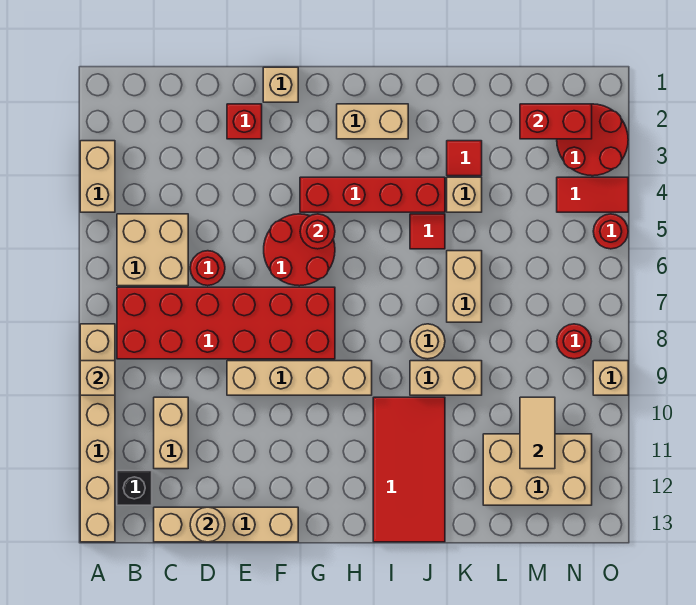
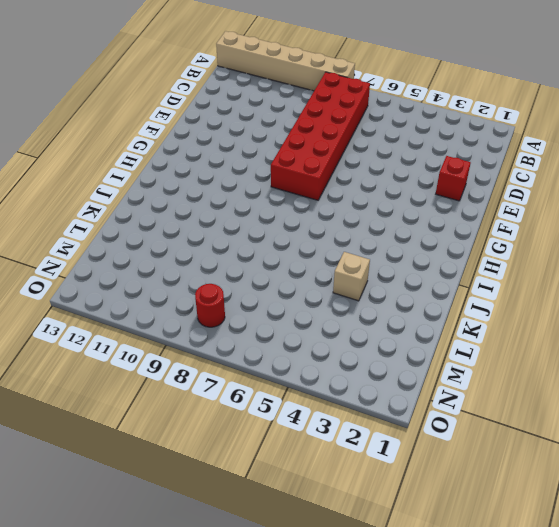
none -> tan brick A3:A4 level 1
none -> tan brick B5:C6 level 1
none -> black brick B12 level 1
none -> tan brick C10:C11 level 1

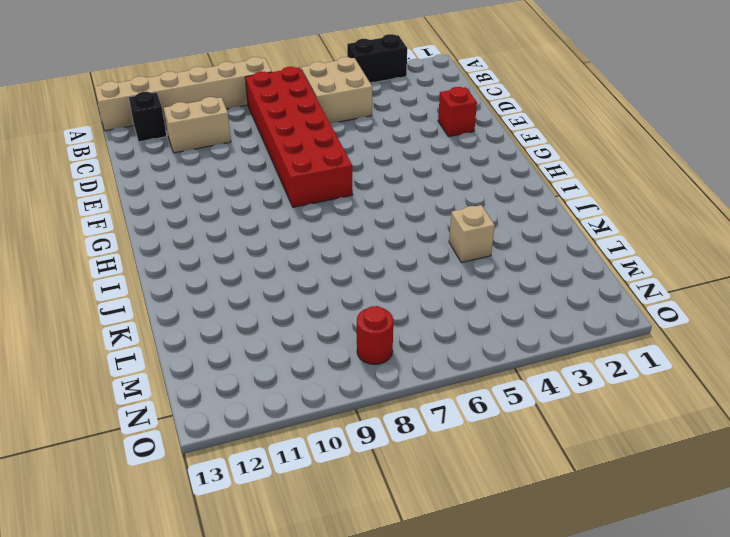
black brick A3:A4 level 1 -> tan brick A3:A4 level 1
none -> tan brick C13:F13 level 1
none -> red round brick D6 level 1
none -> tan brick E9:H9 level 1
none -> tan brick F1 level 1

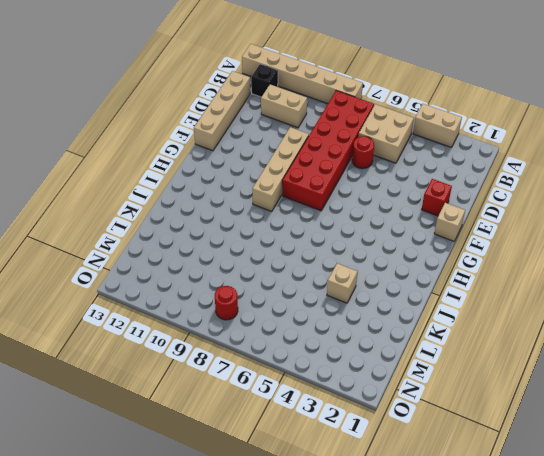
none -> red round brick F5:G6 level 1
none -> red brick G4:J4 level 1
none -> tan brick H2:I2 level 1
none -> red tile I10:J13 level 1

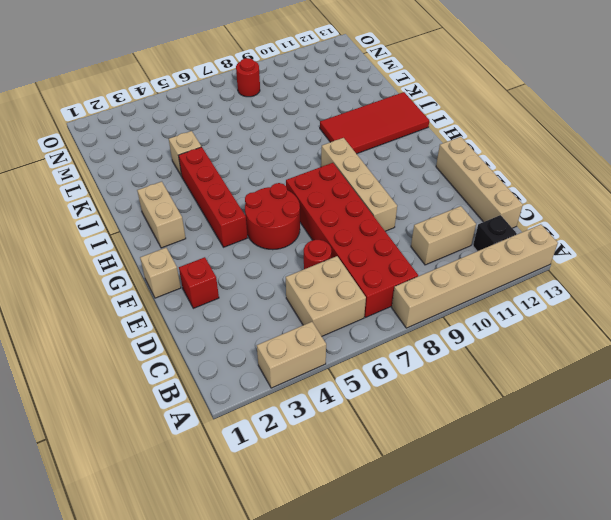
none -> red tile J5 level 1
none -> tan round brick J8 level 1
none -> tan brick J9:K9 level 1
none -> red tile K3 level 1

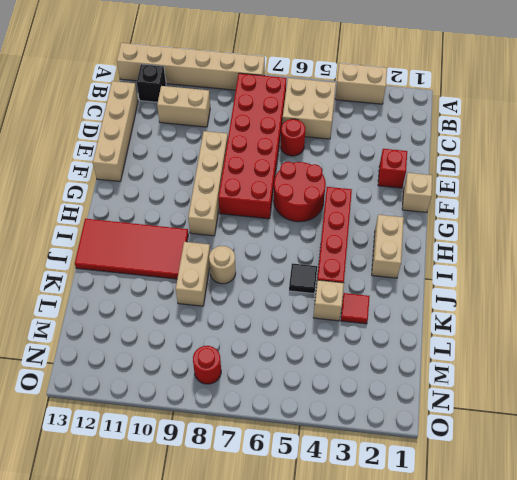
black tile J5 level 1 -> red tile J5 level 1
none -> tan brick K6:K7 level 1
none -> tan brick L11:N12 level 1
none -> red round brick N2:O3 level 1
none -> red tile N4:O4 level 1

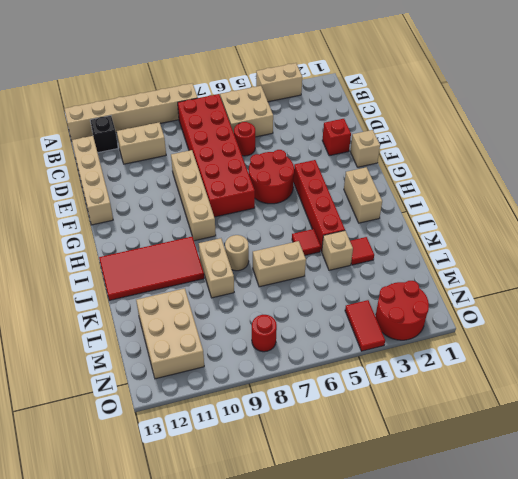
none -> red round brick O5 level 1
none -> tan brick O9 level 1
none -> tan brick A9 level 2
none -> tan round brick D13 level 2

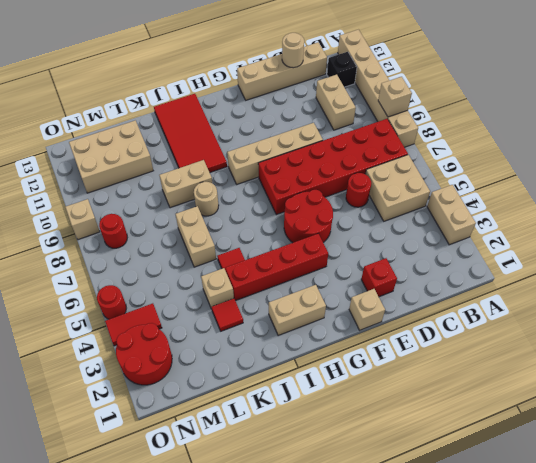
none -> red round brick G5 level 2
none -> red brick M2:N2 level 2
none -> tan tile M10:M11 level 2

